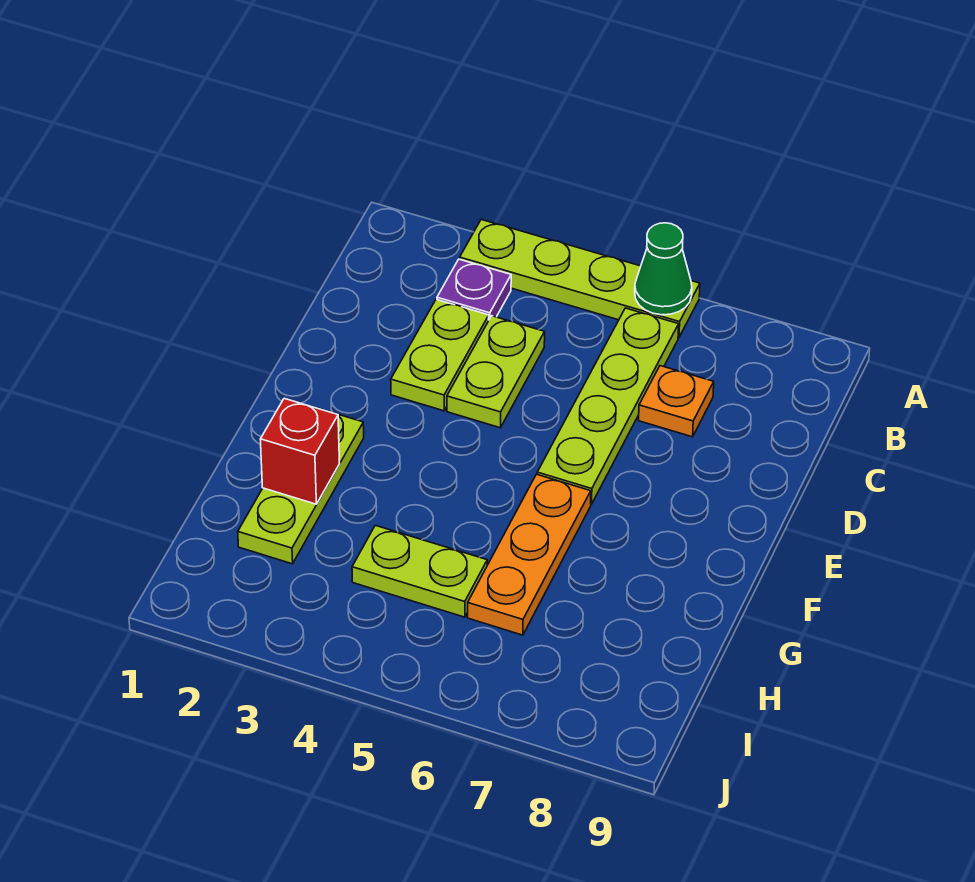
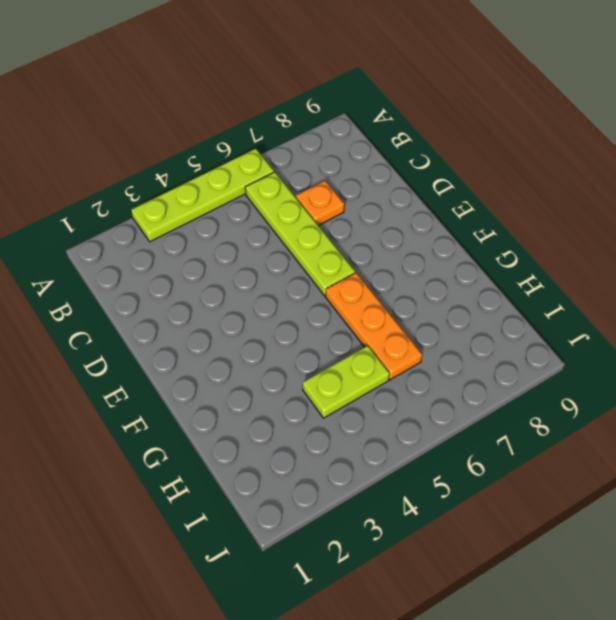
none -> purple plate B3 level 1
none -> lime plate C3:D3 level 1

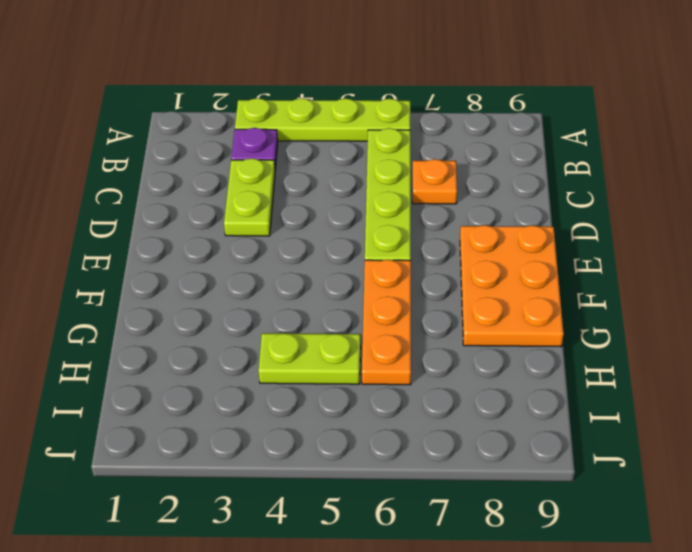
orange plate E8:G9 level 1 -> none
none -> lime plate C4:D4 level 1
none -> lime plate F2:H2 level 1

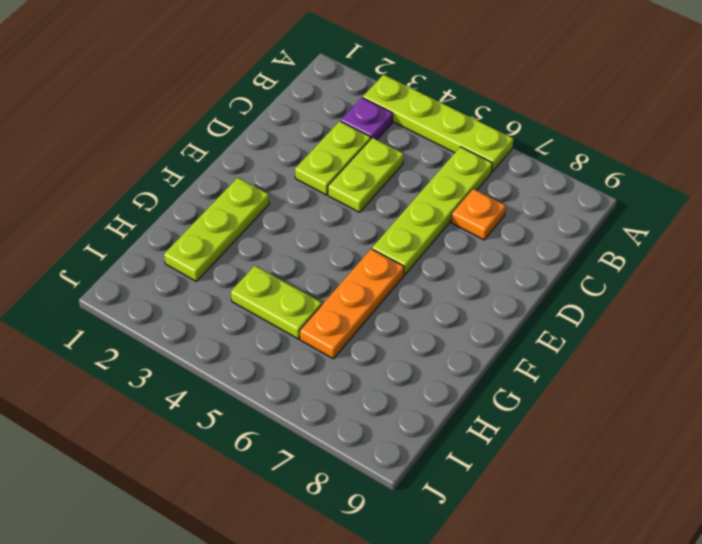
none -> green cone A6 level 2
none -> red brick G2 level 2

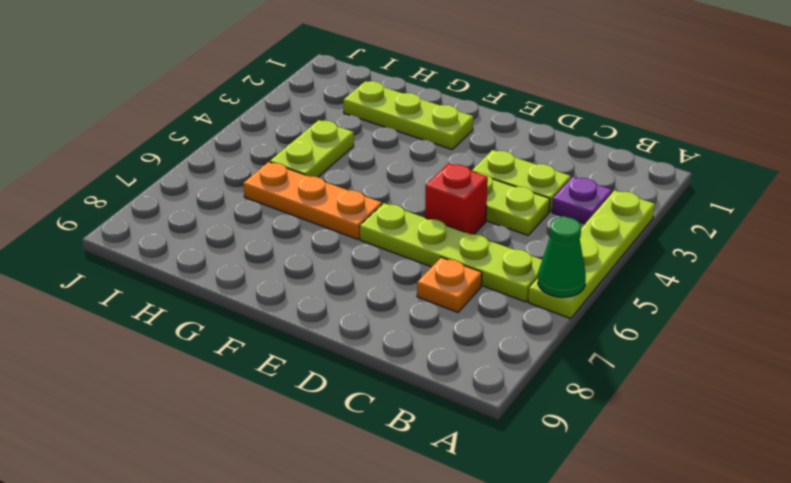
red brick D5 level 1 -> red brick G2 level 2

